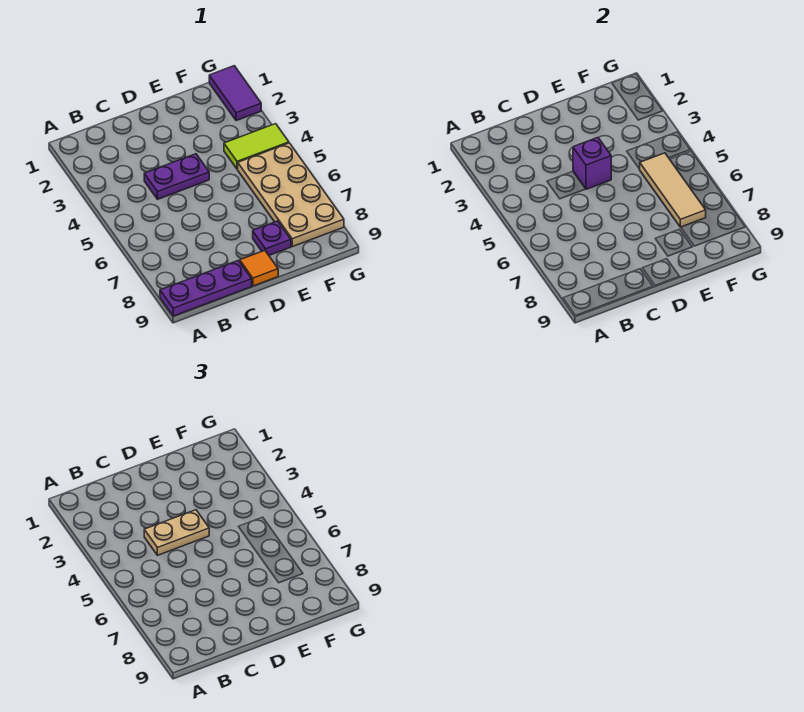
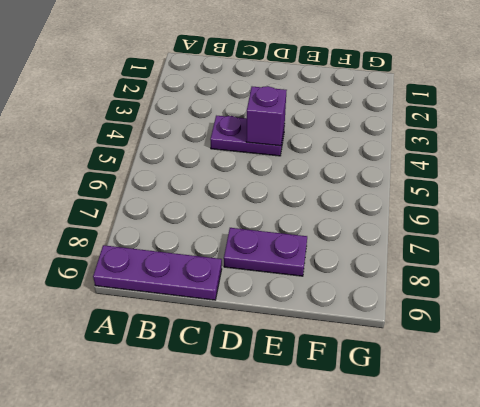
purple plate D8:E8 level 1 -> purple plate E8 level 1
none -> orange tile D9 level 1
none -> lime tile F4:G4 level 1

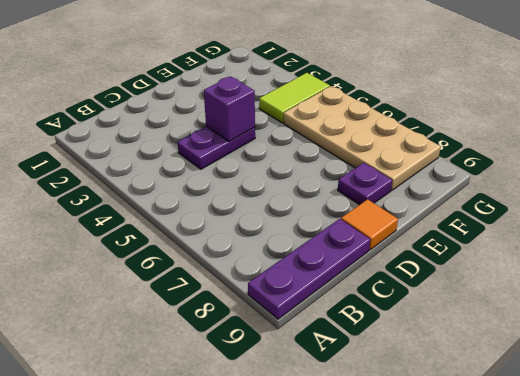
none -> purple tile G1:G2 level 1
none -> tan tile F5:F7 level 2

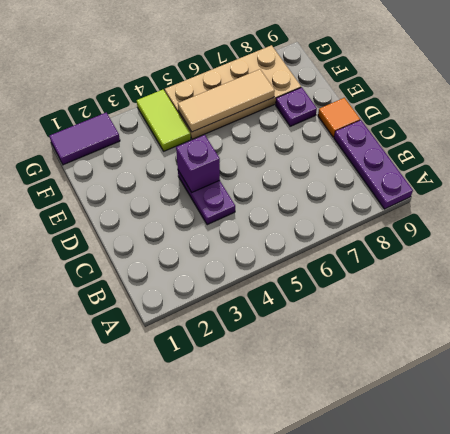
none -> tan plate C4:D4 level 3

